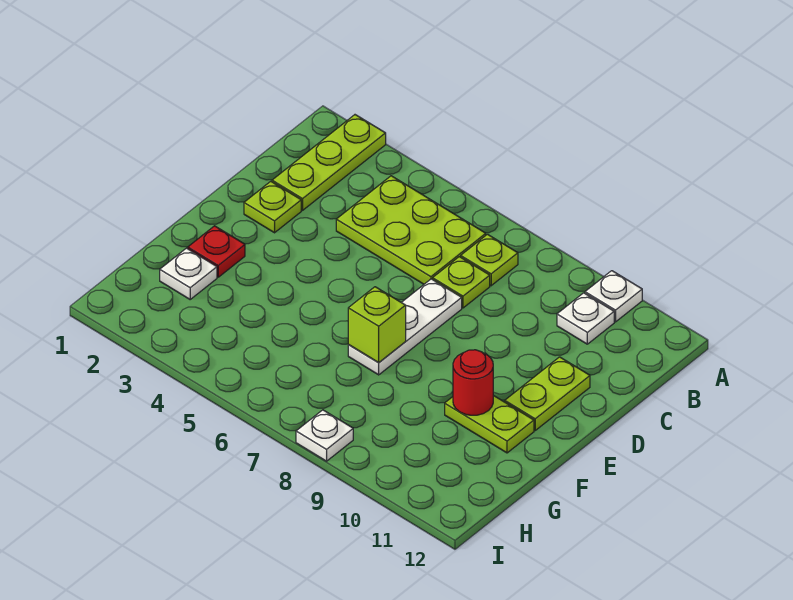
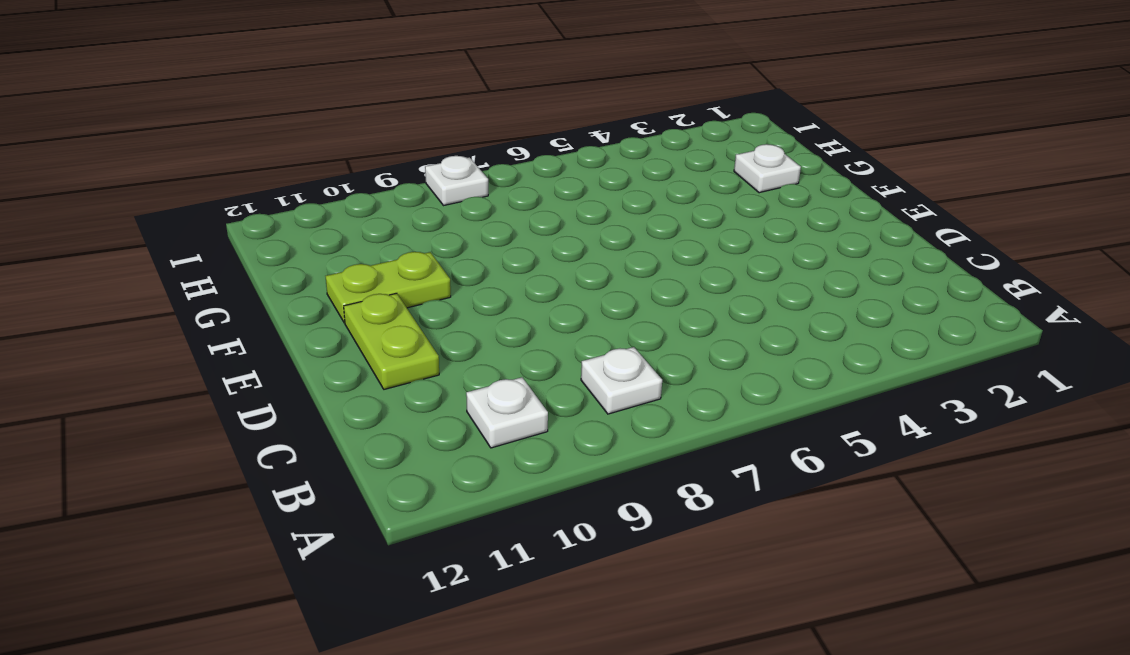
white plate B8 level 1 -> white plate A10 level 1
none -> lime plate A2:C2 level 1
none -> lime plate B4:C6 level 1
none -> lime plate B7 level 1

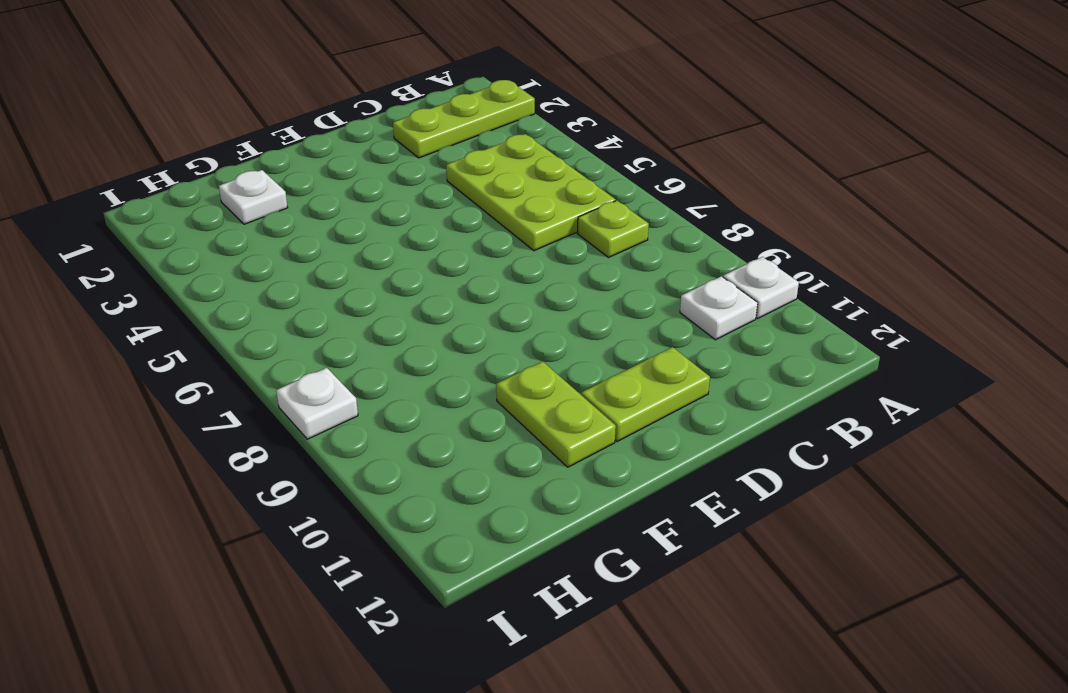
none -> lime plate C7 level 1
none -> lime plate D2 level 1
none -> white plate D7:F7 level 1

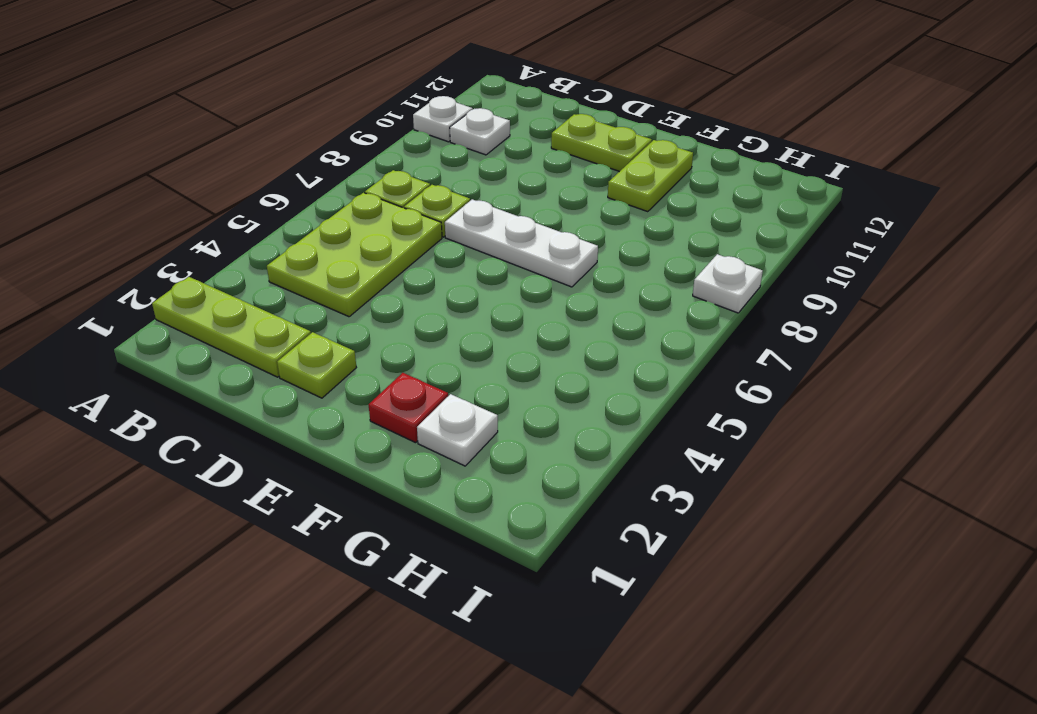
none -> lime brick F7 level 2
none -> red round brick F10 level 2

